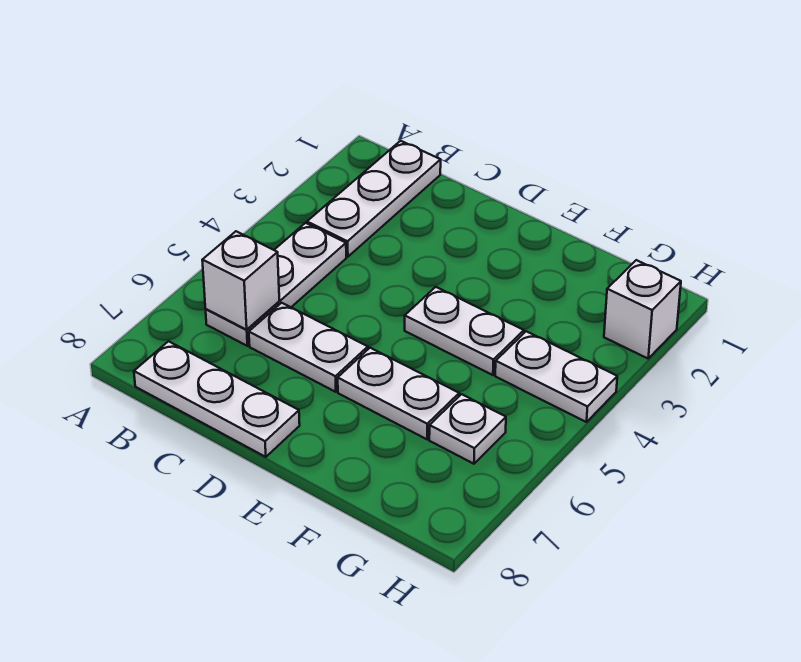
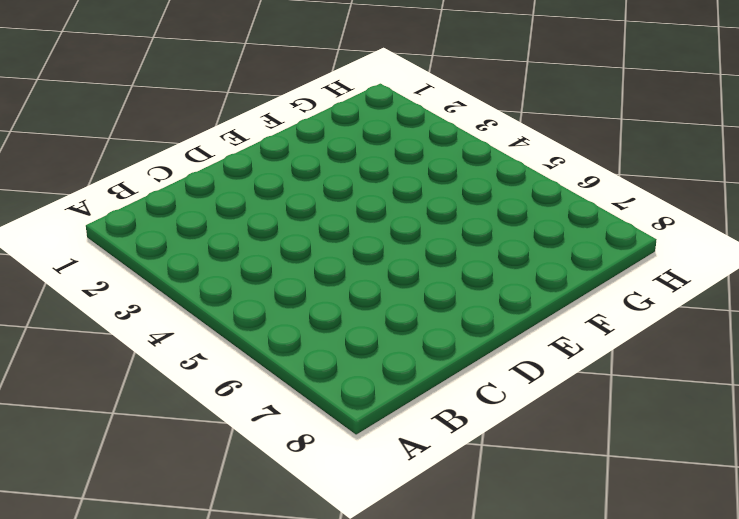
none -> white plate B1:B3 level 1
none -> white plate B4:B6 level 1

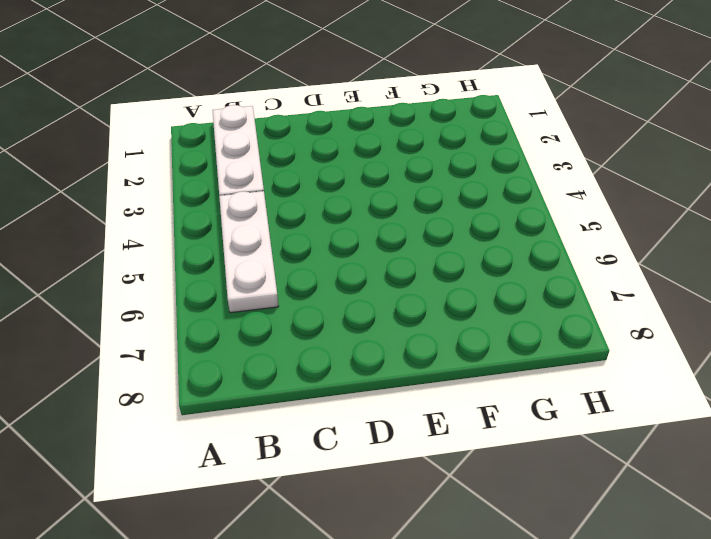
none -> white plate B8:D8 level 1
none -> white plate C6:D6 level 1

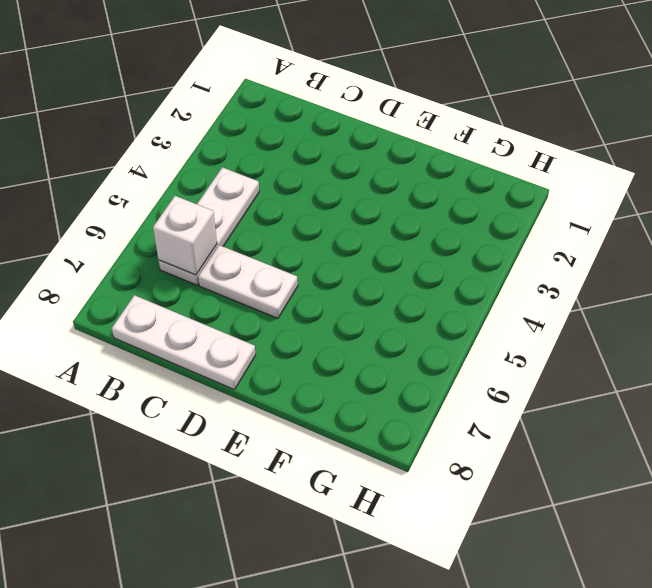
none -> white plate B1:B3 level 1
none -> white plate E4:F4 level 1

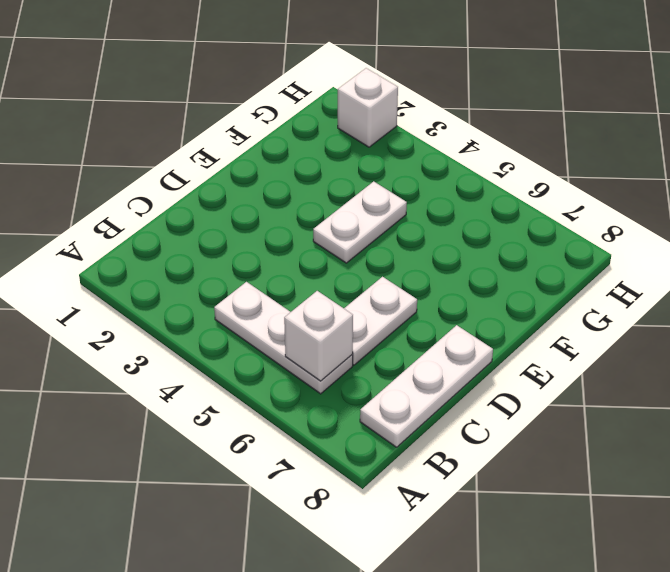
none -> white plate B1:B3 level 1
none -> white plate E6:F6 level 1

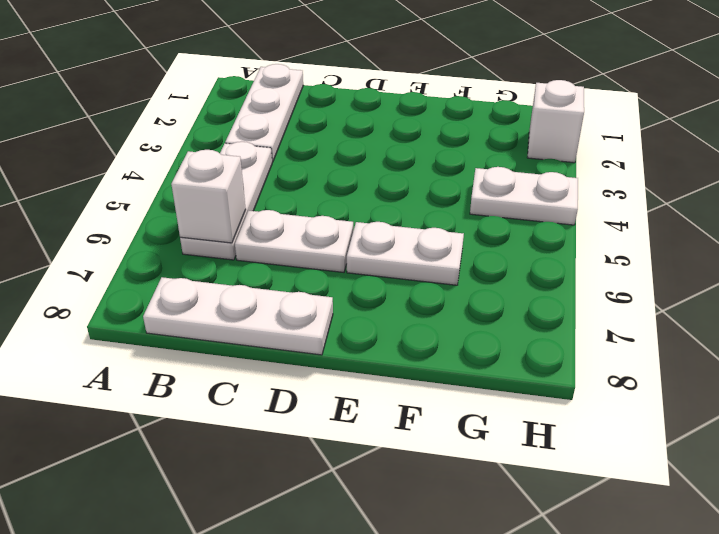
none -> white plate E4:F4 level 1
none -> white plate G6 level 1

